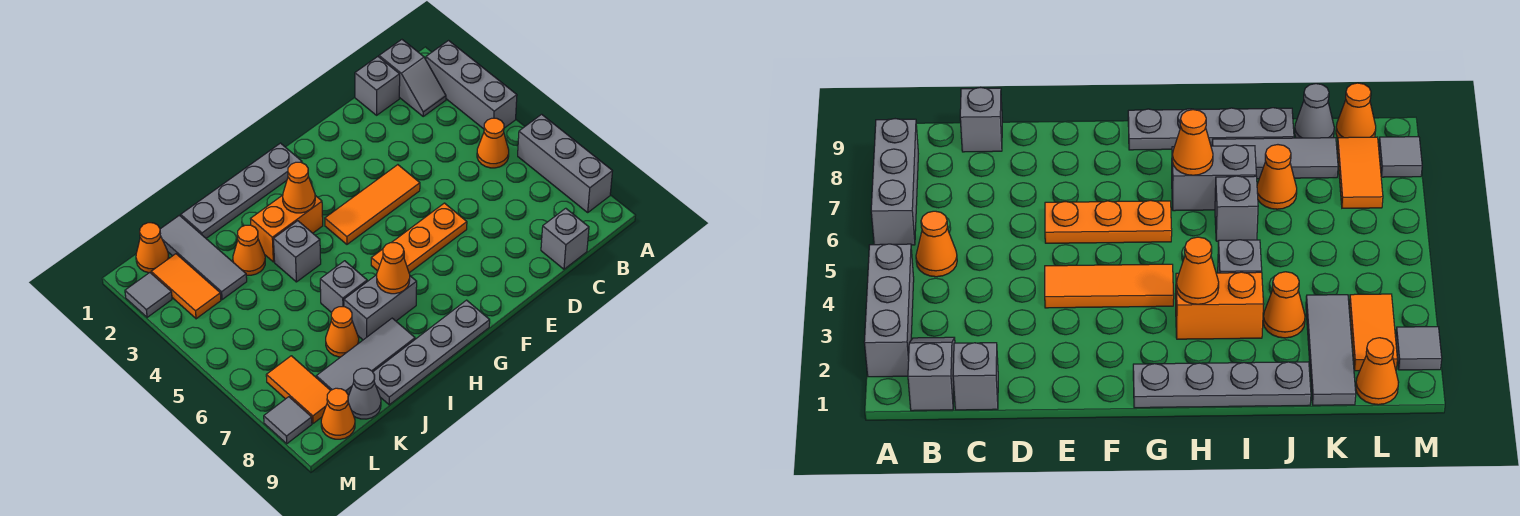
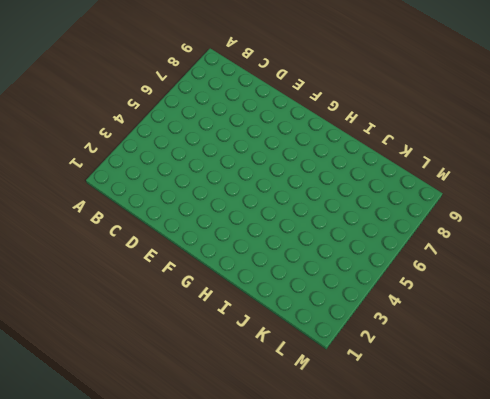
none -> grey brick A2:A4 level 1
none -> grey brick A6:A8 level 1
none -> grey slope B1:B2 level 1 top 1

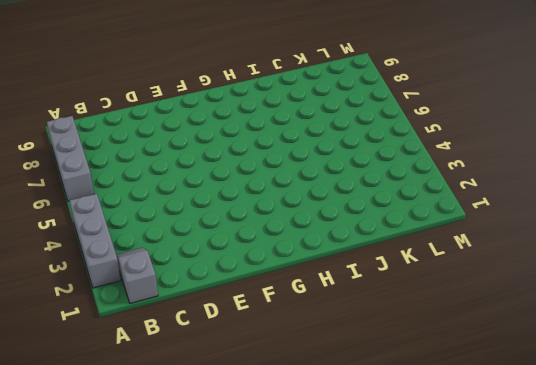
none -> orange cone B5 level 1
none -> grey brick C1 level 1
none -> grey brick C9 level 1

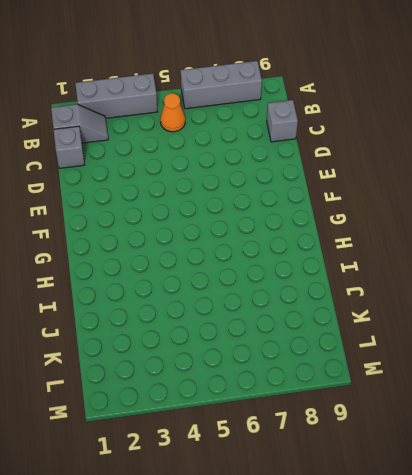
none -> orange tile E4:G4 level 1
none -> orange plate E6:G6 level 1
none -> grey plate G1:J1 level 1

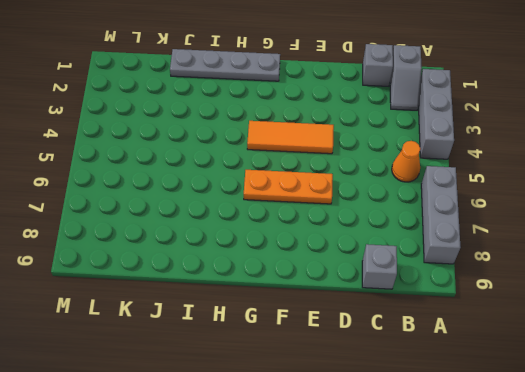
none -> grey plate G9:J9 level 1
none -> orange brick H3:I3 level 1
none -> grey brick H7:I7 level 1

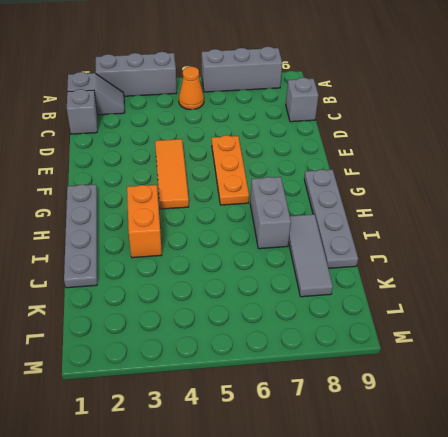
none -> grey brick I4 level 1
none -> grey brick I6 level 1
none -> orange cone J3 level 1

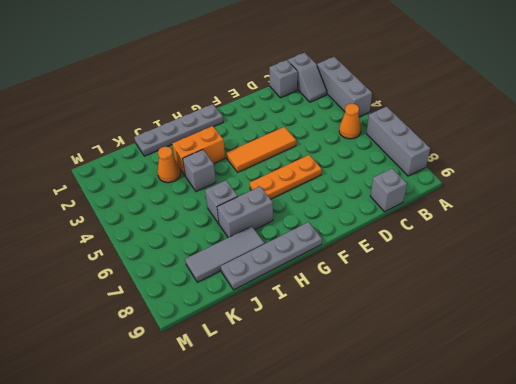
none -> orange cone J7 level 1
none -> grey tile K1:K3 level 1
none -> grey cone K9 level 1

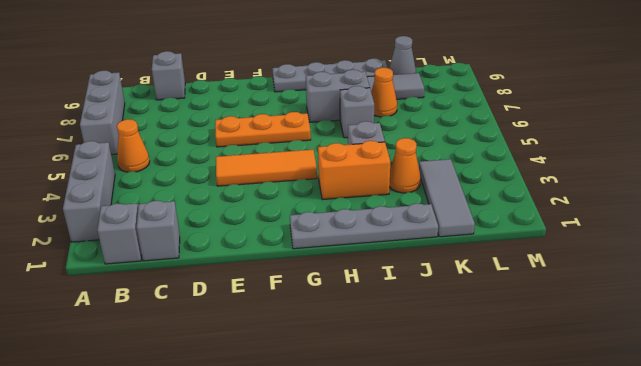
none -> orange cone L1 level 1
none -> orange tile L2:L3 level 1
none -> orange tile L7:L8 level 1

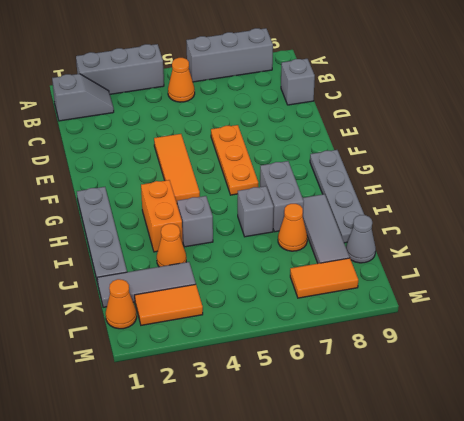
none -> grey brick C1 level 1
none -> orange cone L9 level 1
none -> grey tile M2 level 1

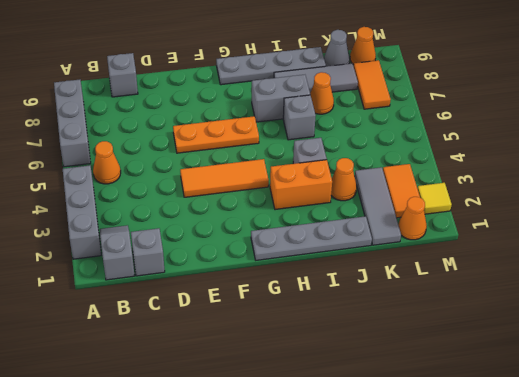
yellow tile M2 level 1 -> grey tile M2 level 1
none -> grey tile M8 level 1
none -> orange cone H3 level 2
none -> orange cone H7 level 2

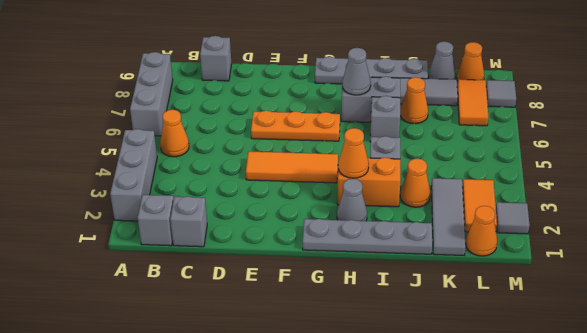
grey cone H2 level 1 -> none
grey cone H7 level 2 -> orange cone H7 level 2

